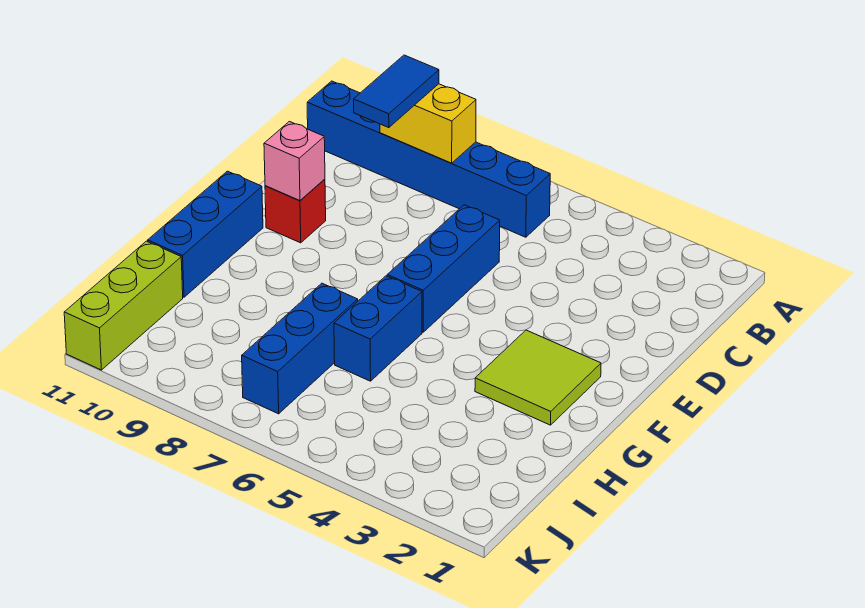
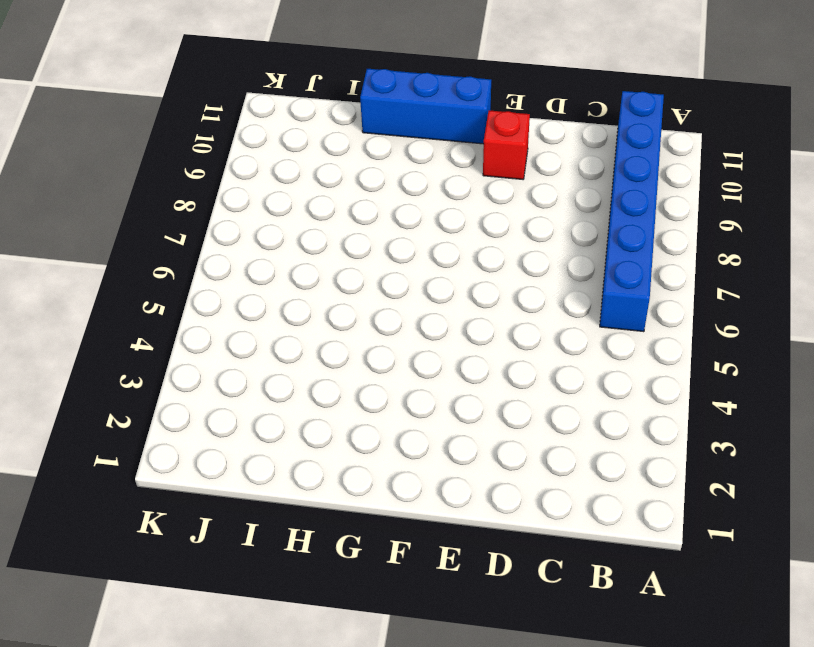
none -> blue brick D6:F6 level 1
none -> lime tile F2:G3 level 1

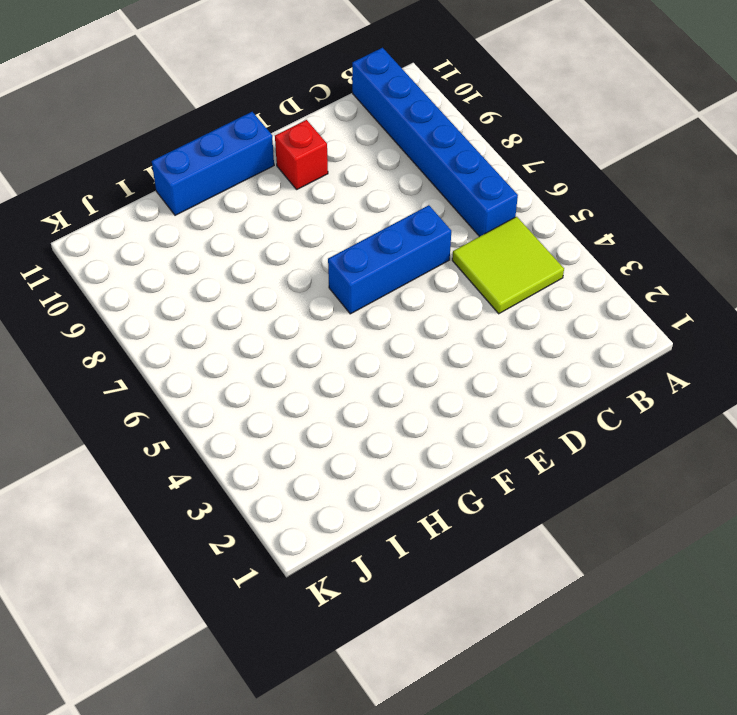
lime tile B4:C5 level 1 -> lime tile F2:G3 level 1
none -> blue brick G6:H6 level 1
none -> blue brick H7:J7 level 1

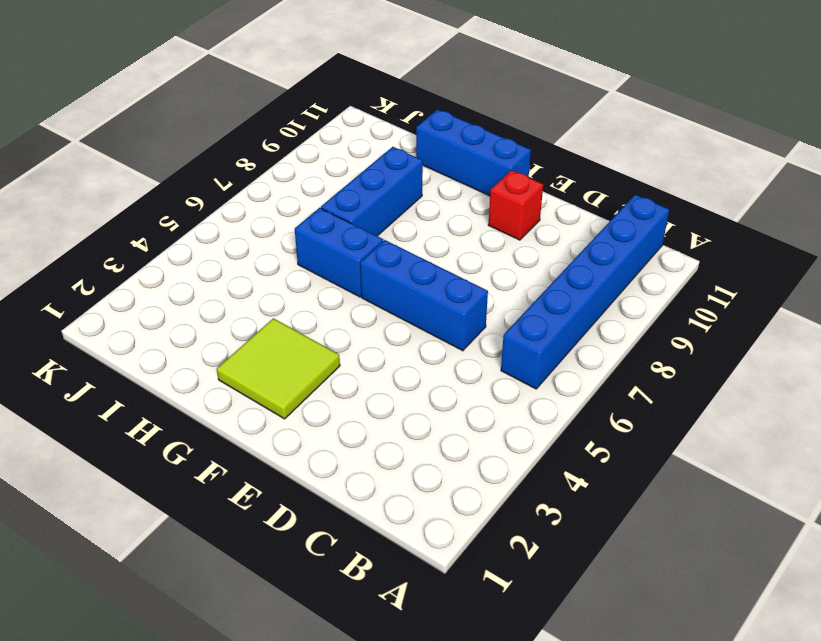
blue brick H7:H9 level 1 -> blue brick H7:J7 level 1
none -> lime brick I11:K11 level 1
none -> yellow brick B8:B9 level 2

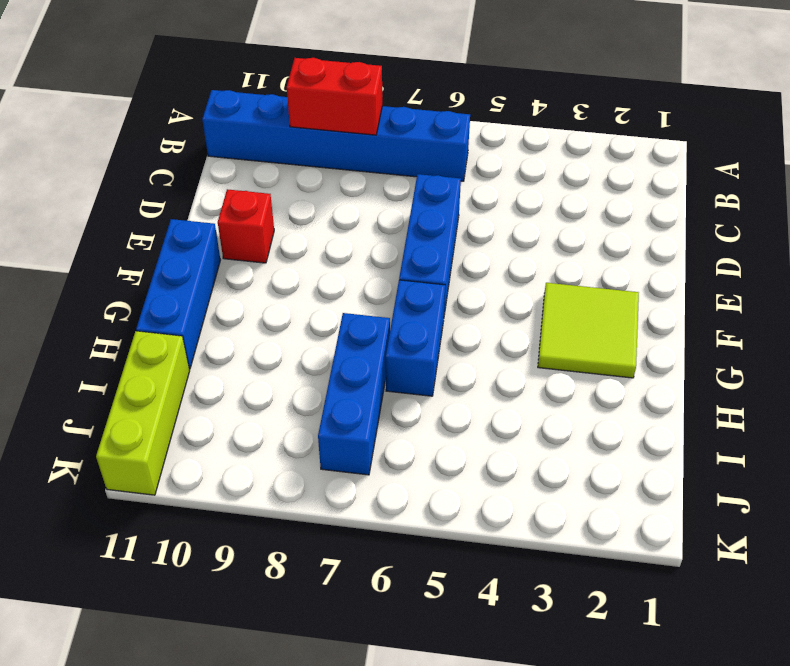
red brick B8:B9 level 2 -> yellow brick B8:B9 level 2
none -> pink brick E10 level 2
none -> blue tile B9:C9 level 3

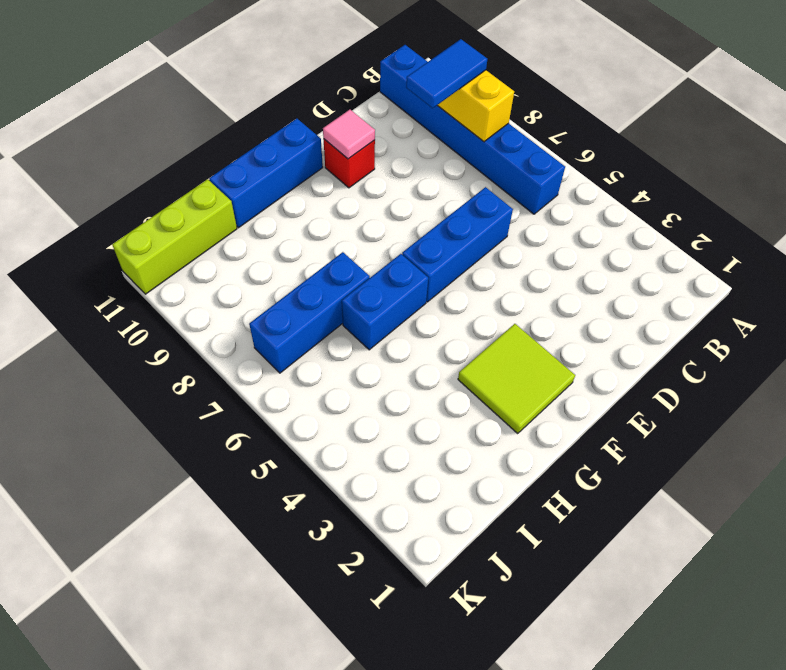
pink tile E10 level 2 -> pink brick E10 level 2

